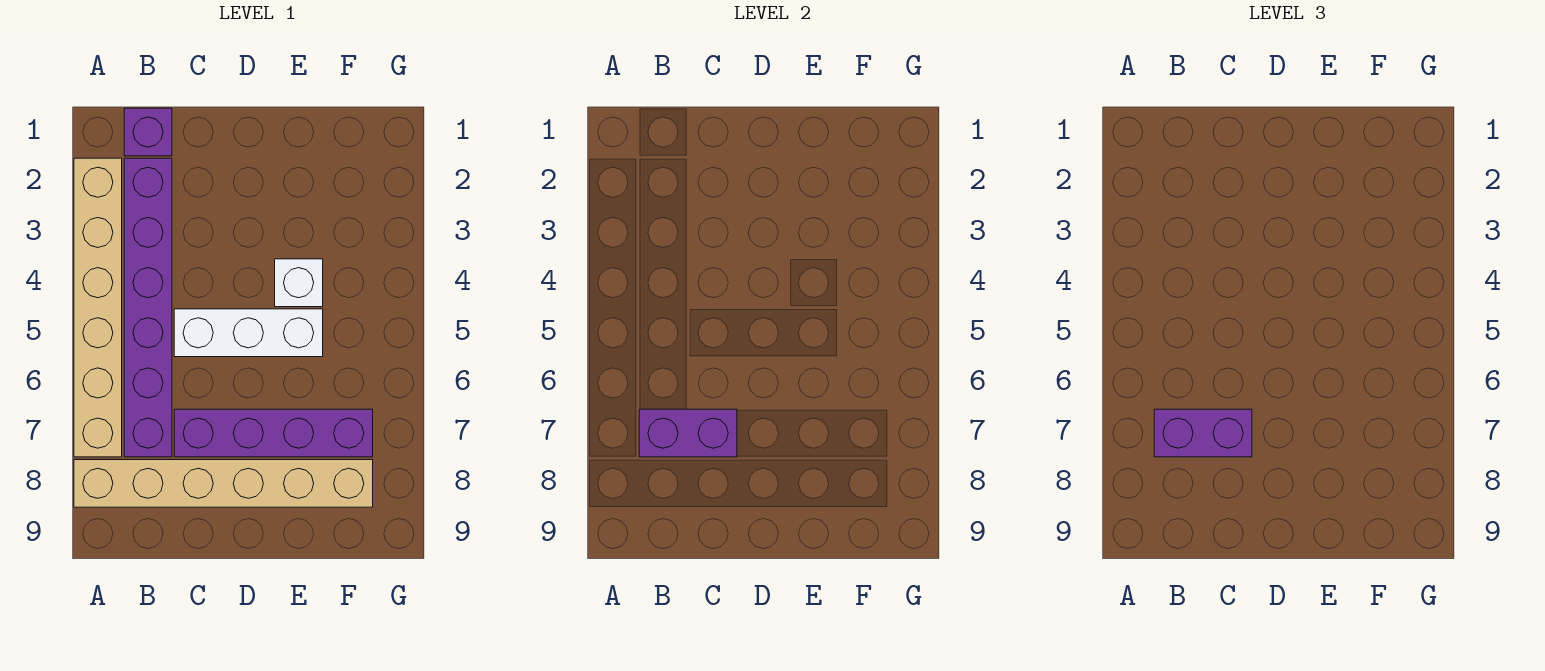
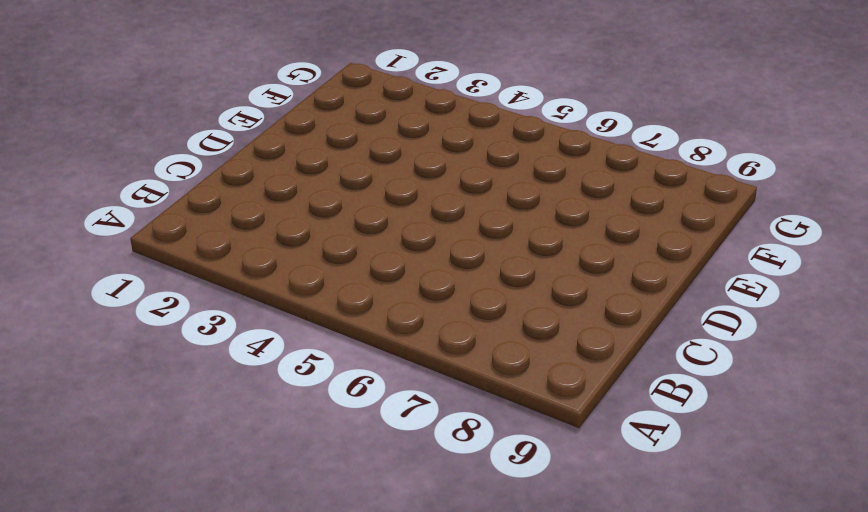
none -> tan brick A2:A7 level 1
none -> tan brick A8:F8 level 1

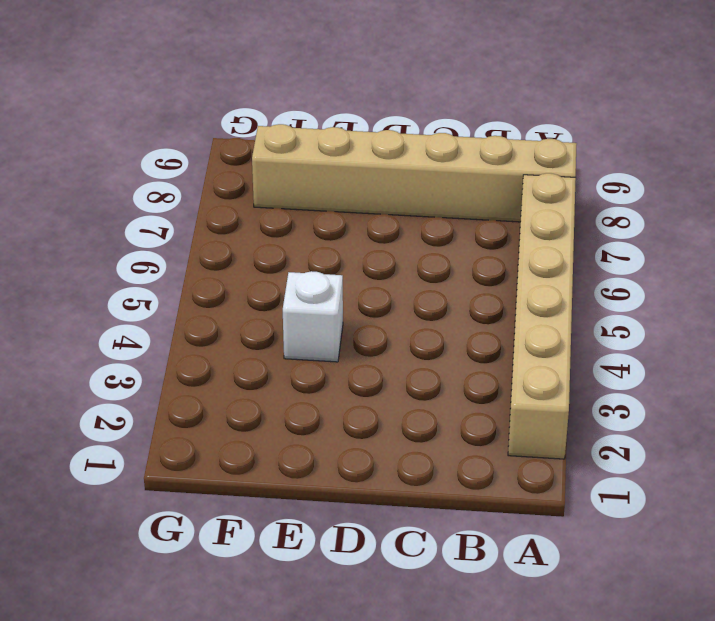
none -> purple brick B1 level 1
none -> purple brick B2:B7 level 1

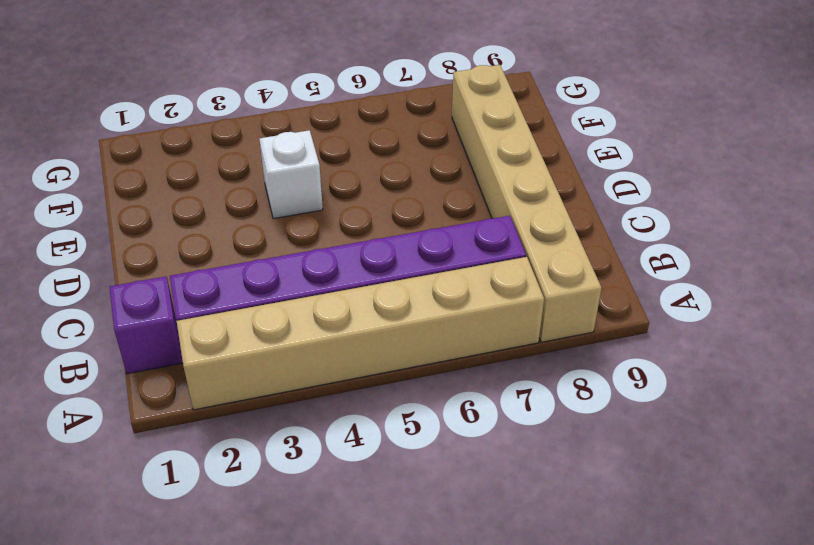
none -> white brick C5:E5 level 1
none -> purple brick C7:F7 level 1

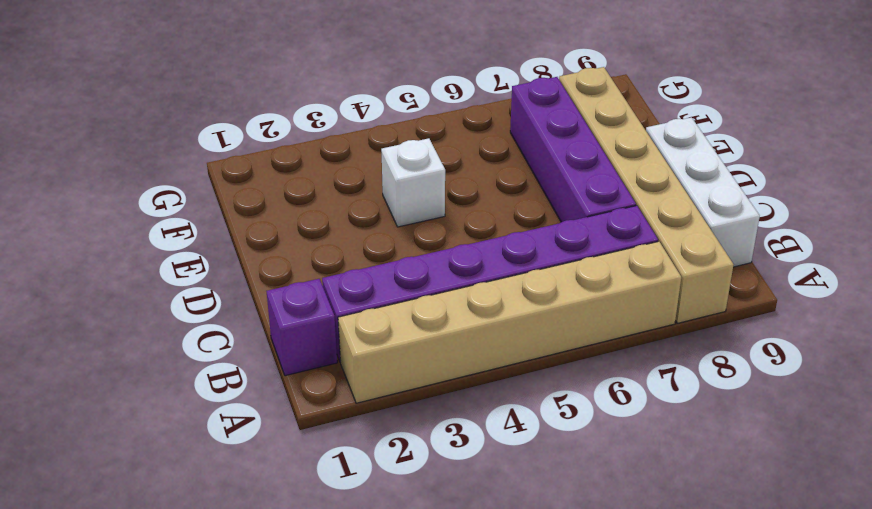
white brick B9:D9 level 1 -> white brick C5:E5 level 1
none -> purple brick B7:C7 level 2
none -> purple brick B7:C7 level 3

